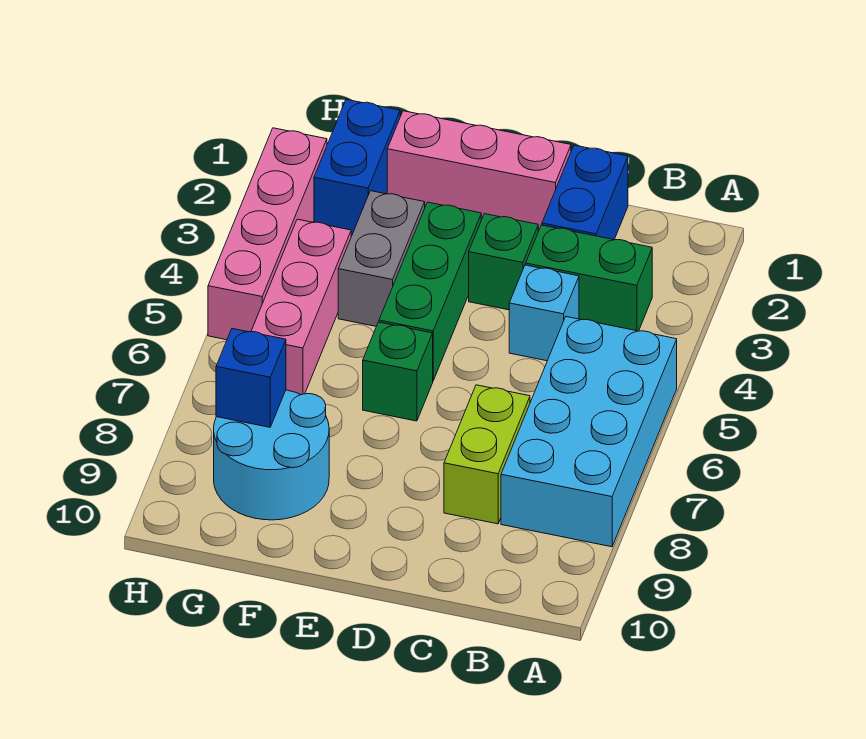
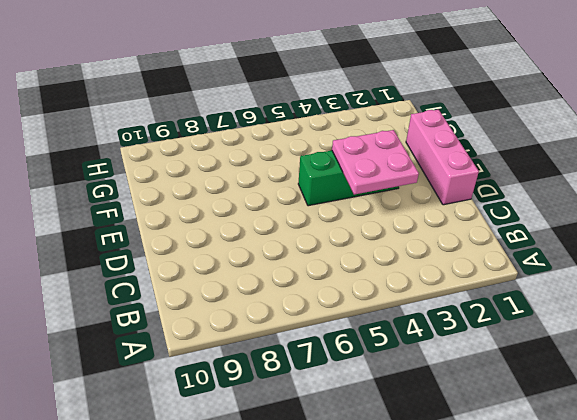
pink plate D3:E4 level 2 -> none
none -> cyan brick A5:B8 level 1
none -> green brick B3:C3 level 1
none -> blue brick C1:C2 level 1

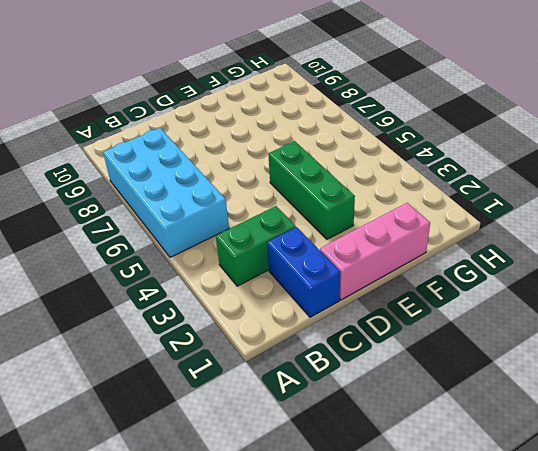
none -> cyan brick C4 level 1
none -> lime brick C7:C8 level 1
none -> green brick D3 level 1

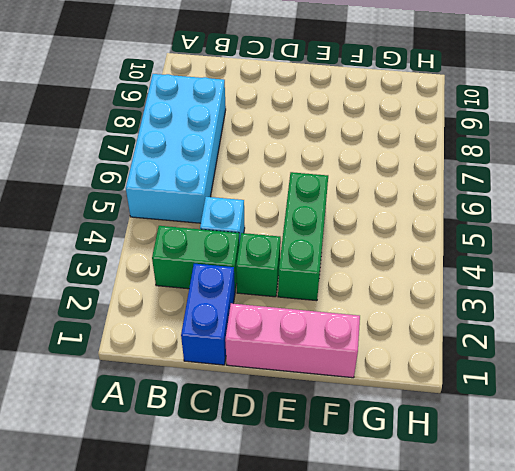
none -> lime brick C7:C8 level 1
none -> green brick E6 level 1
none -> grey brick F3:F4 level 1

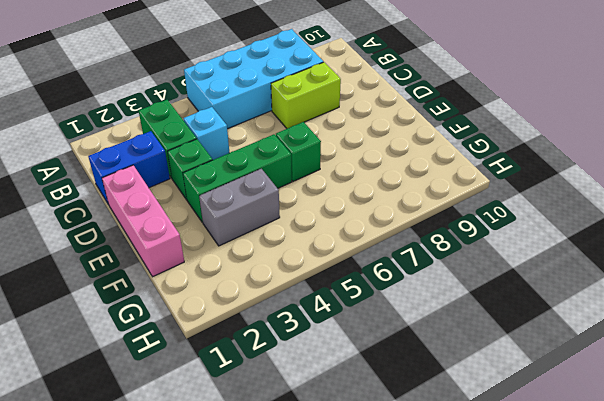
none -> cyan round brick F8:G9 level 1
none -> blue brick G1:G2 level 1
none -> pink brick G4:G6 level 1

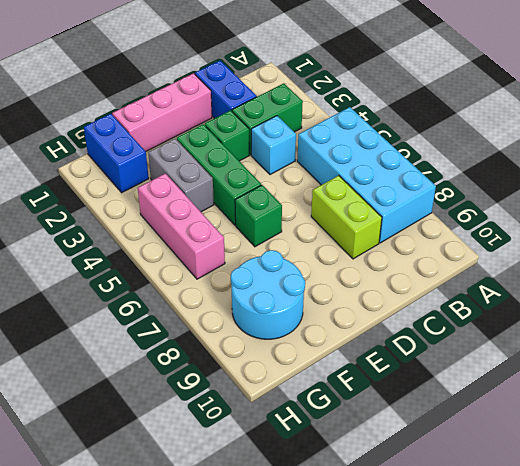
none -> pink brick H2:H5 level 1
none -> blue brick G8 level 2

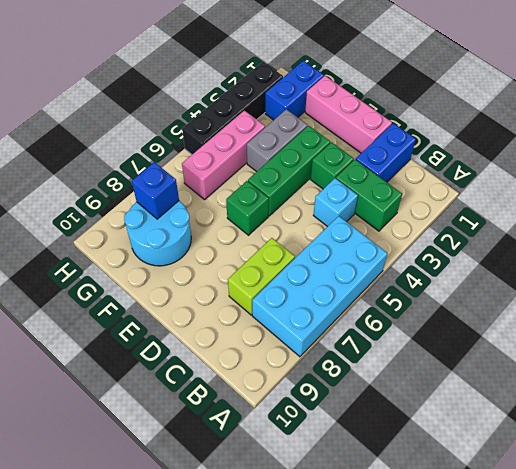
black brick H2:H5 level 1 -> pink brick H2:H5 level 1

